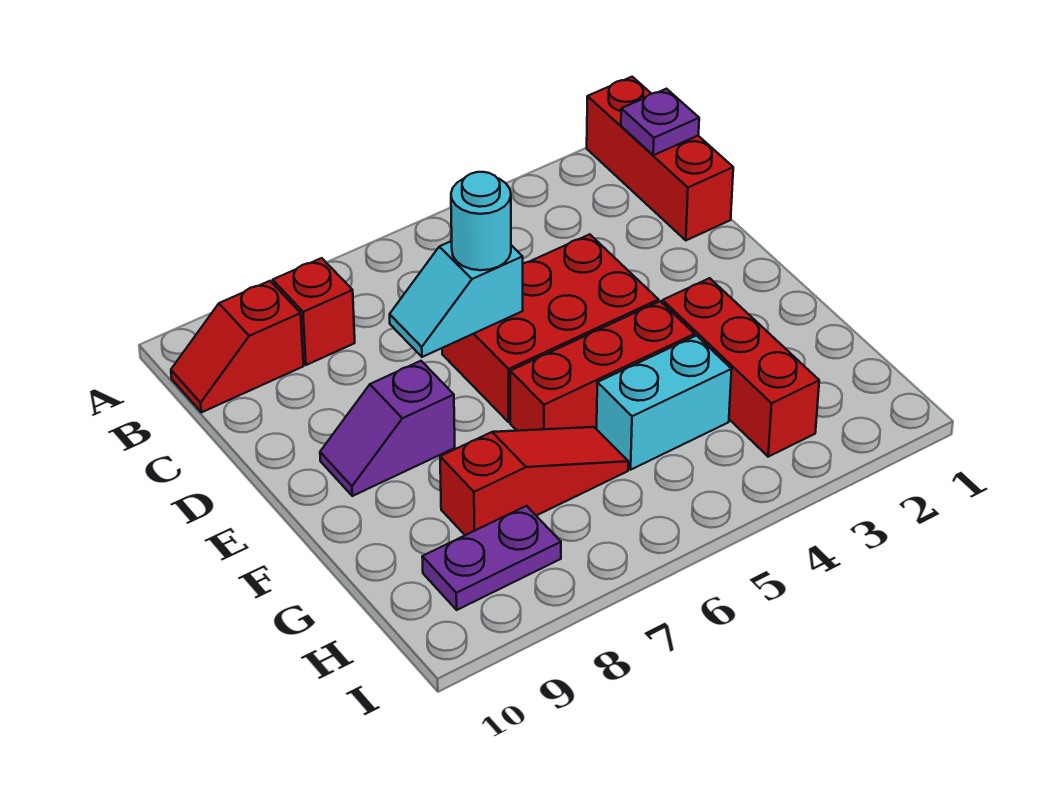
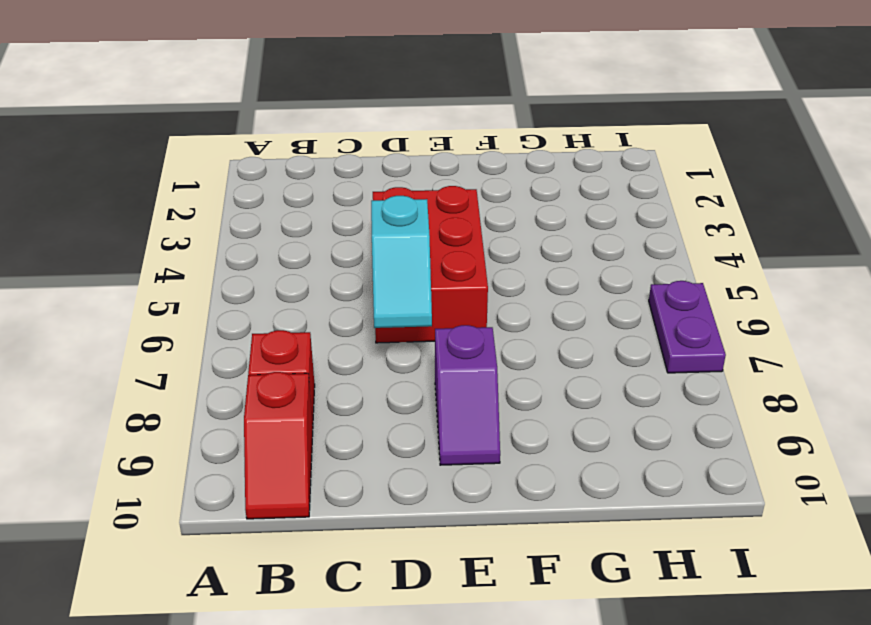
purple plate I6:I7 level 1 -> purple plate H8:H9 level 1
none -> red brick A1:C1 level 1
none -> red brick F3:H3 level 1
none -> red brick F4:F6 level 1

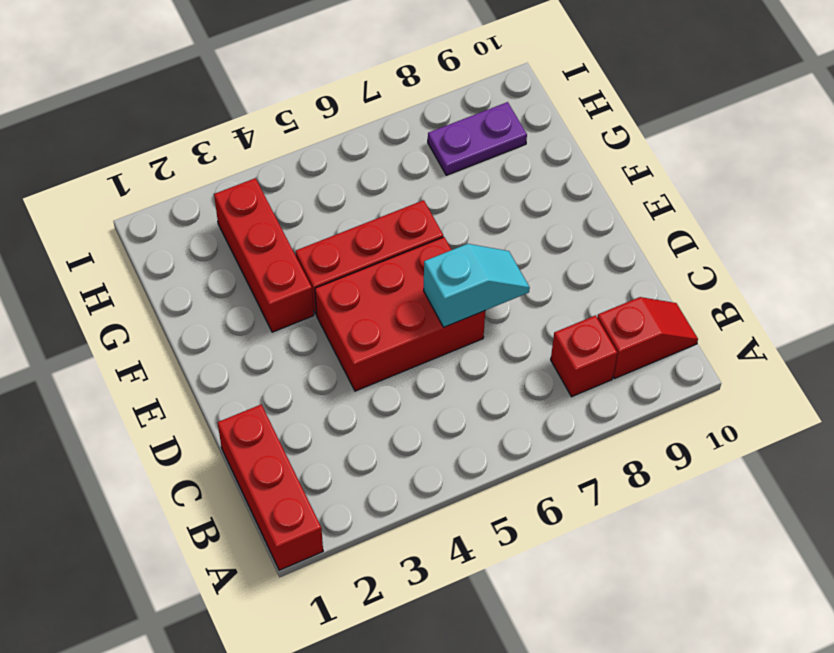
none -> purple slope E8:E9 level 1 top 8
none -> cyan brick G4:G5 level 1
none -> red slope G6:G8 level 1 top 8

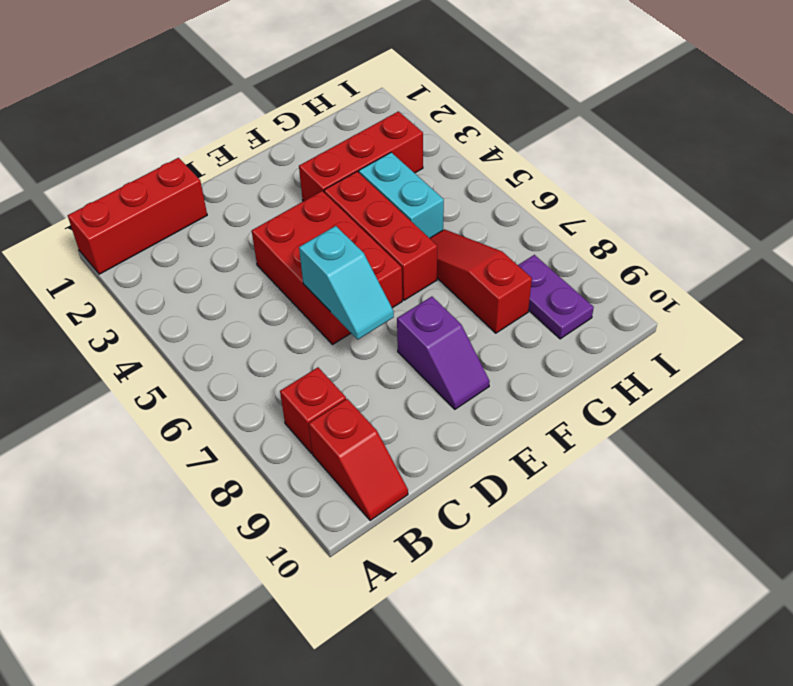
none -> purple plate B1 level 2
none -> cyan round brick D6 level 3

